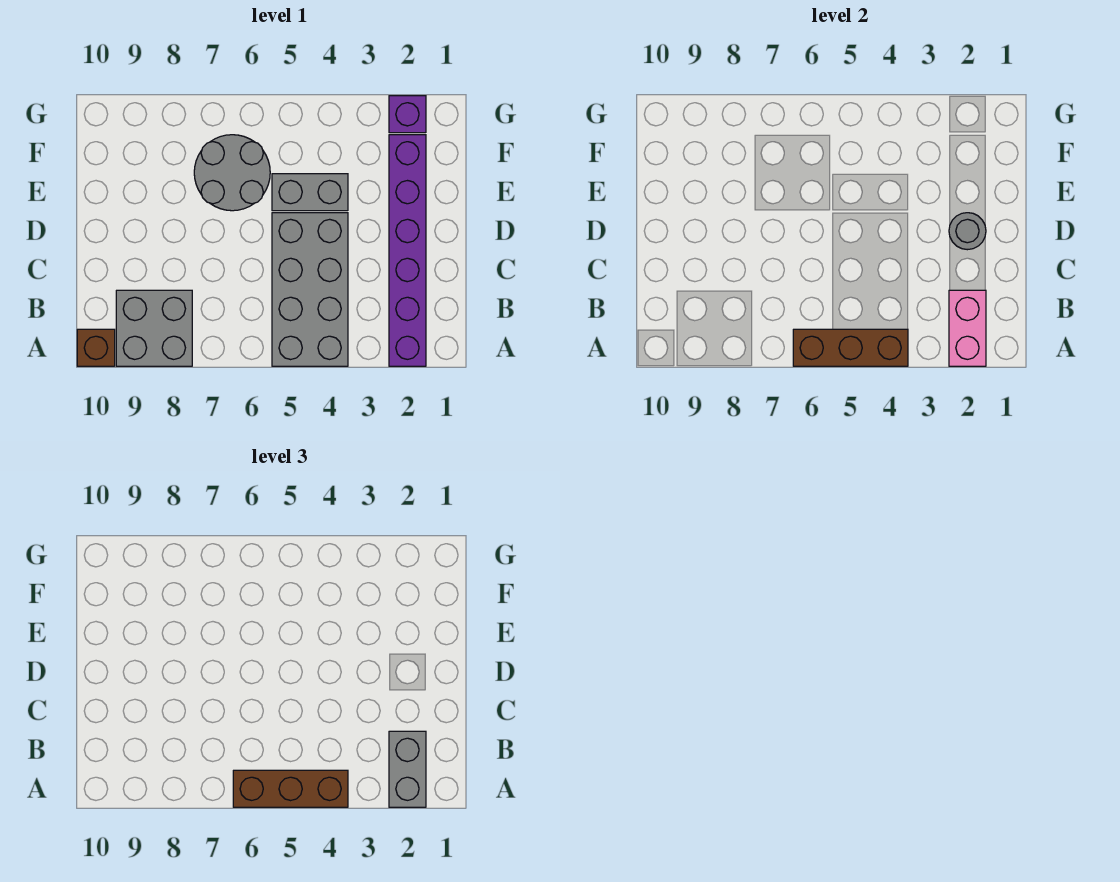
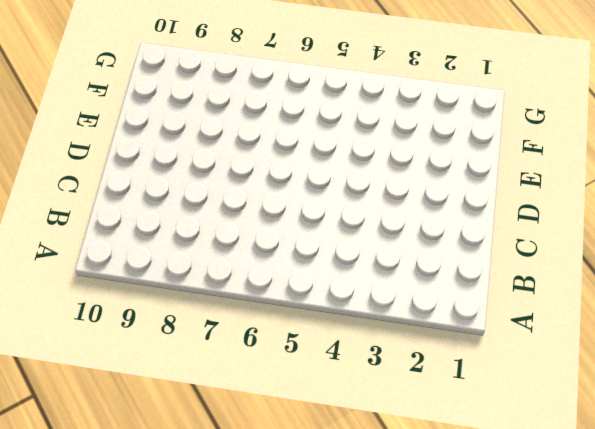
none -> purple brick A2:F2 level 1
none -> grey brick A4:D5 level 1
none -> grey brick A8:B9 level 1

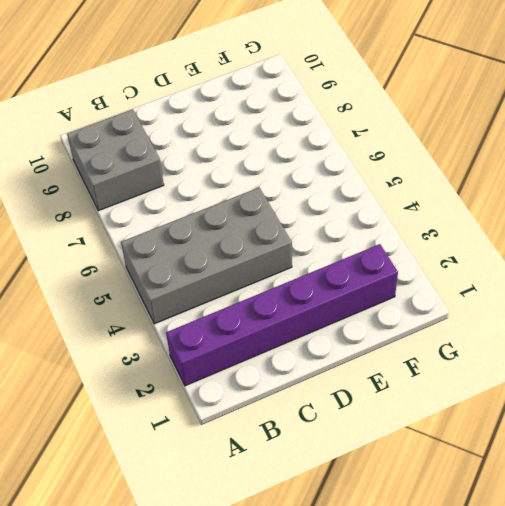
none -> brown brick A10 level 1
none -> grey brick E4:E5 level 1
none -> grey round brick E6:F7 level 1

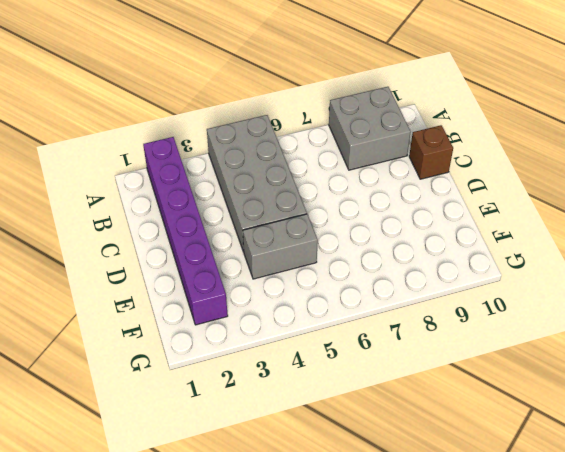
brown brick C10 level 1 -> brown brick A10 level 1
none -> grey round brick E6:F7 level 1
none -> purple brick G2 level 1
none -> pink brick A2:B2 level 2

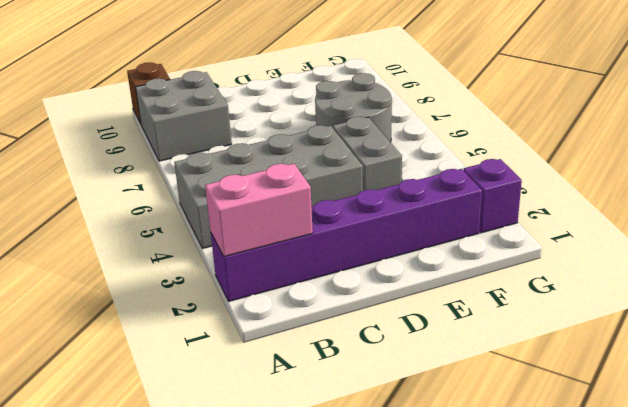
none -> brown brick A4:A6 level 2
none -> grey round brick D2 level 2
none -> grey brick A2:B2 level 3

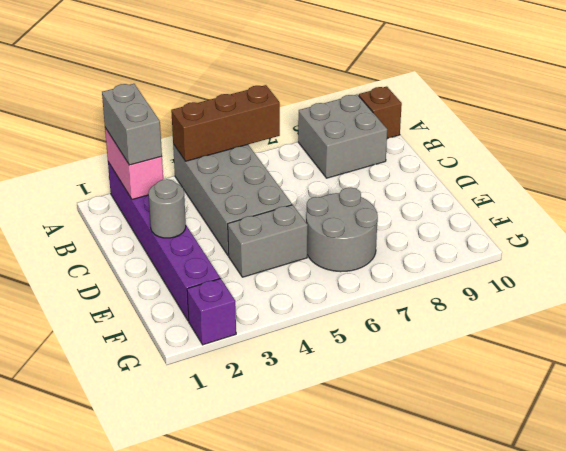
none -> brown brick A4:A6 level 3

